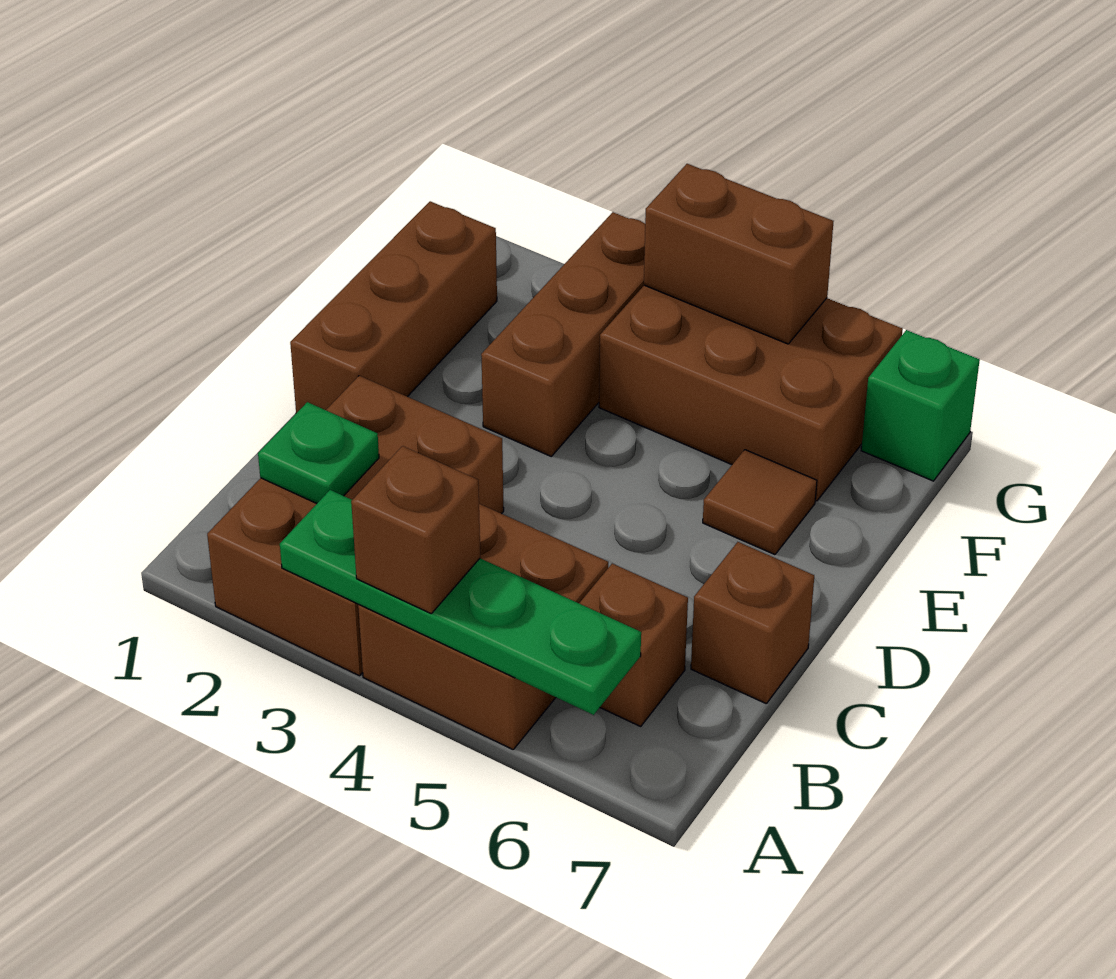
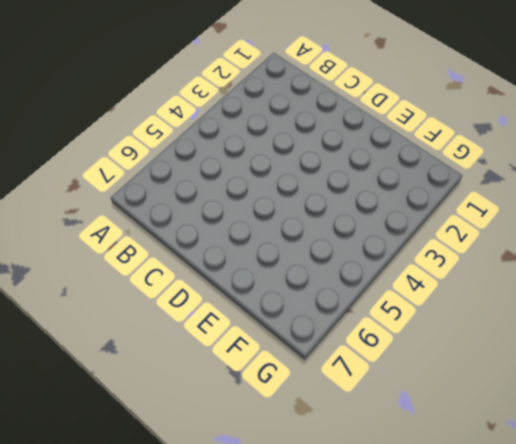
none -> brown brick A2:C3 level 1
none -> brown brick A4:B5 level 1
none -> brown brick B6 level 1

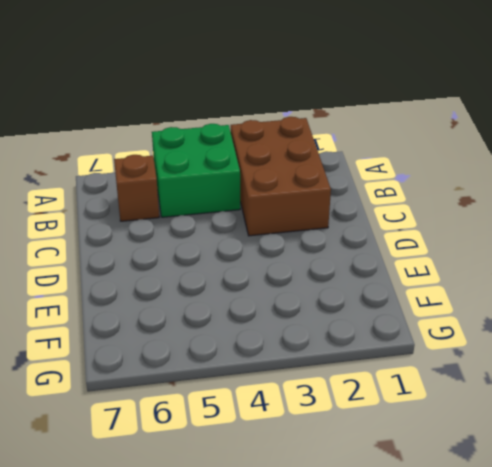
green brick A4:B5 level 1 -> brown brick A4:B5 level 1
none -> brown brick C7 level 1
none -> brown brick D1:F1 level 1
none -> brown brick E3:G3 level 1

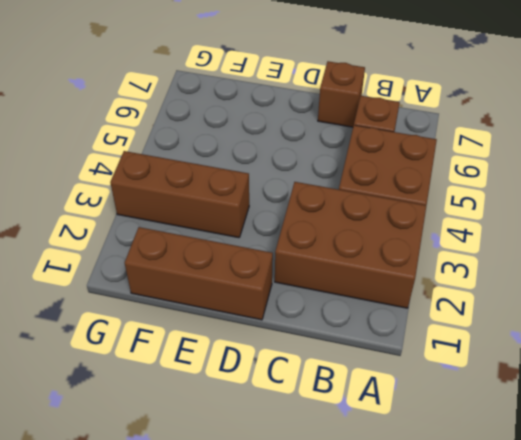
none -> brown tile E6 level 1
none -> brown brick F4:G6 level 1
none -> green brick G7 level 1

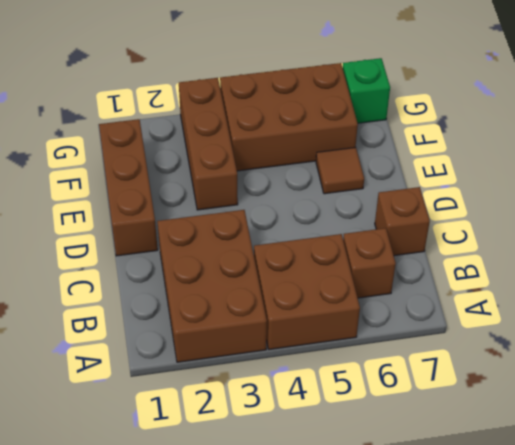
none -> green plate A3:A6 level 2
none -> green plate B2 level 2
none -> brown brick G4:G5 level 2

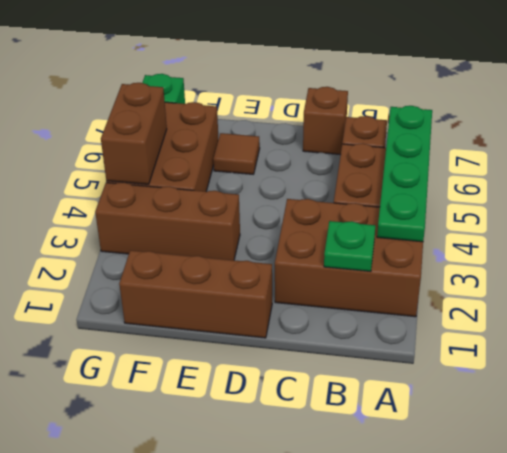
none -> brown brick A4 level 3

